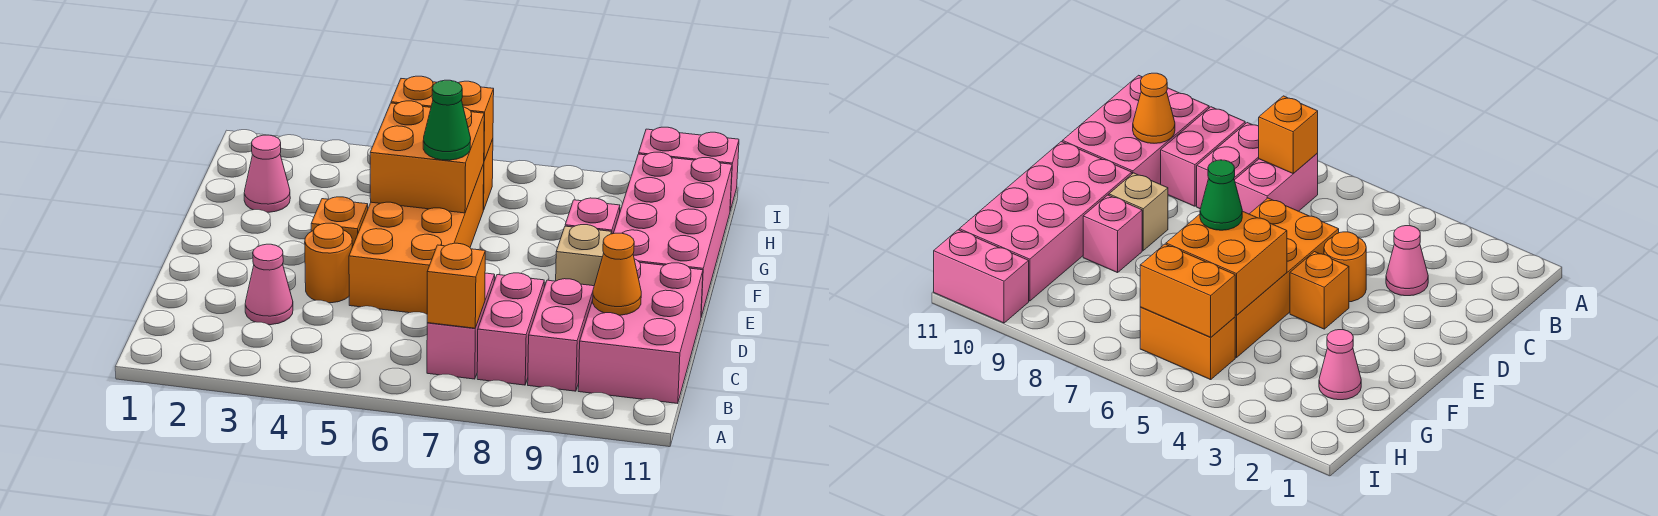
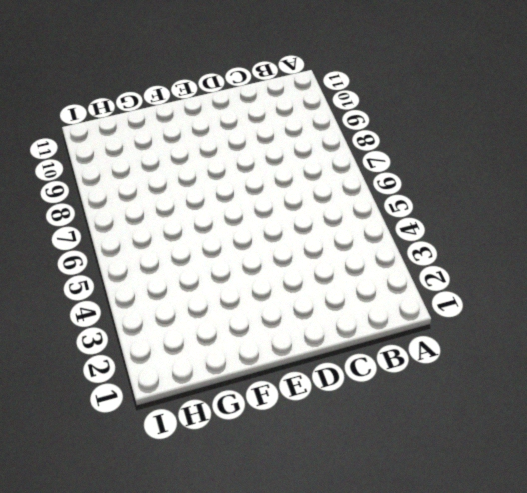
none -> pink brick B7:C7 level 1
none -> pink brick B8:C8 level 1
none -> pink brick B9:C9 level 1

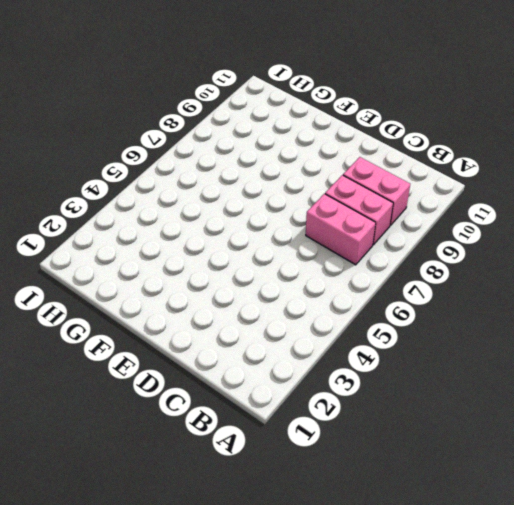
none -> pink brick B10:D11 level 1
none -> pink cone C3 level 1
none -> orange round brick D4 level 1

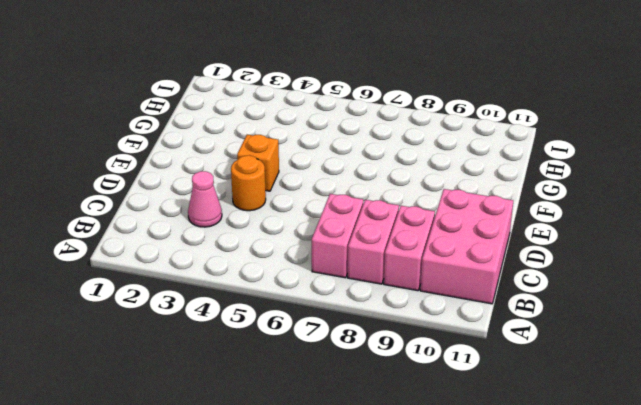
none -> orange brick D5:G6 level 1
none -> tan brick E9 level 1
none -> pink brick E10:H11 level 1

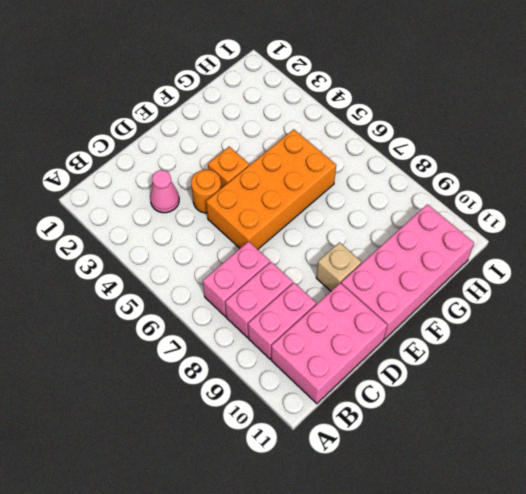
none -> pink brick F9 level 1
none -> pink cone G2 level 1
none -> orange brick H5:H6 level 1

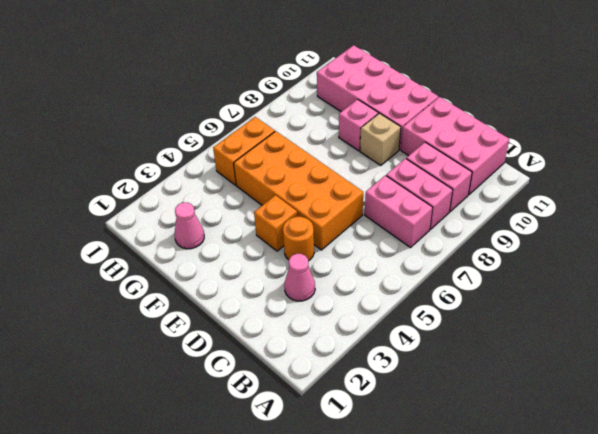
none -> pink brick I10:I11 level 1
none -> orange brick B7 level 2
none -> orange cone C10 level 2

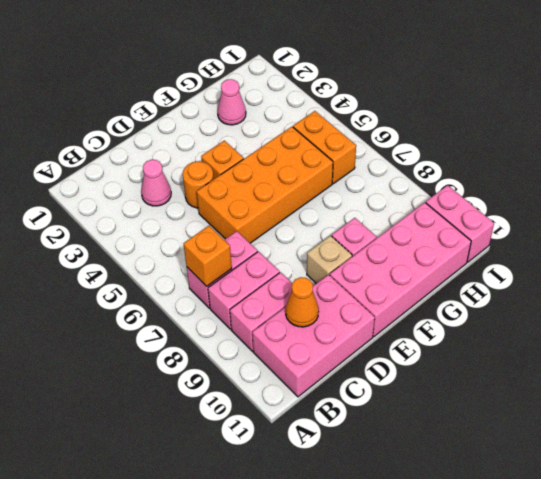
none -> orange brick F5:G6 level 2
none -> orange brick H5:H6 level 2
none -> green cone F6 level 3

